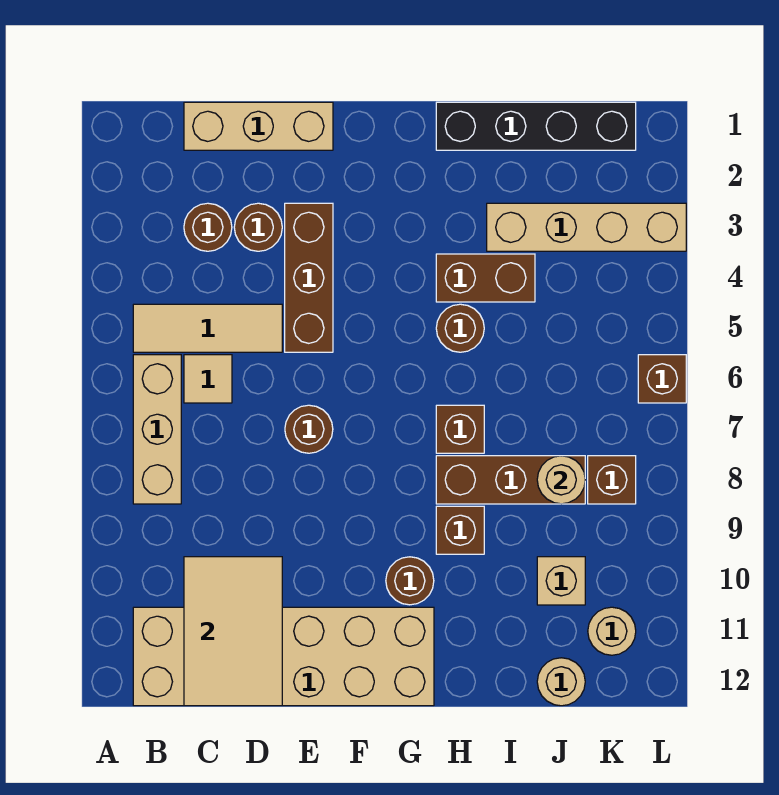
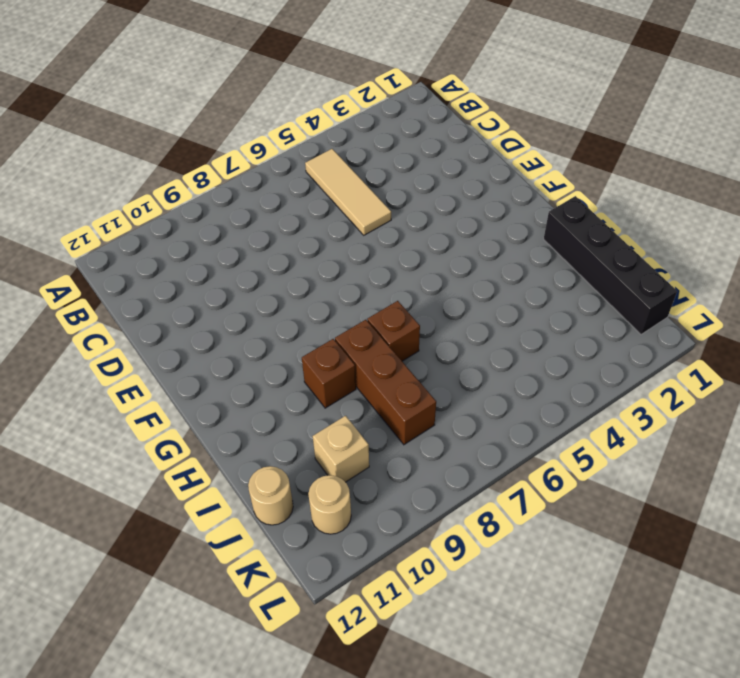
none -> tan brick B6:B8 level 1
none -> tan brick B11:G12 level 1
none -> tan brick C1:E1 level 1

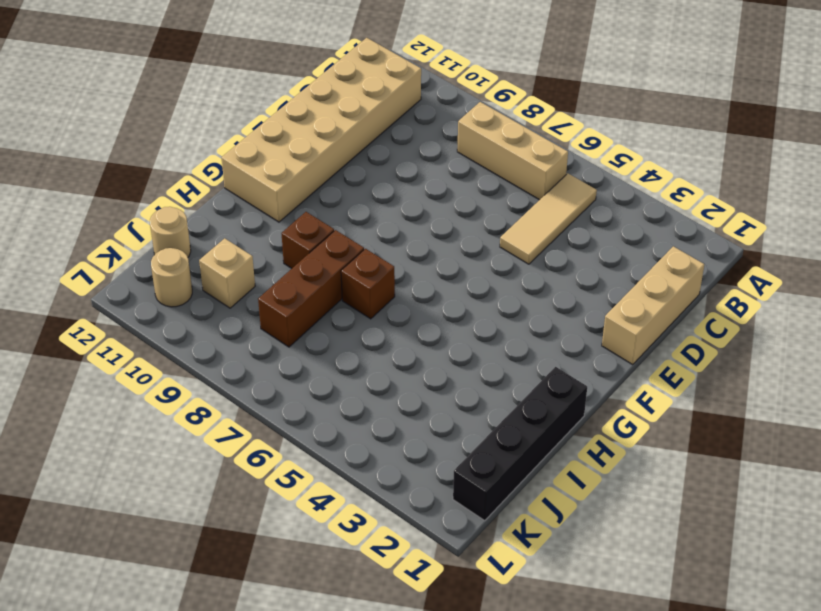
none -> brown round brick C3 level 1
none -> tan tile C6 level 1
none -> brown round brick D3 level 1

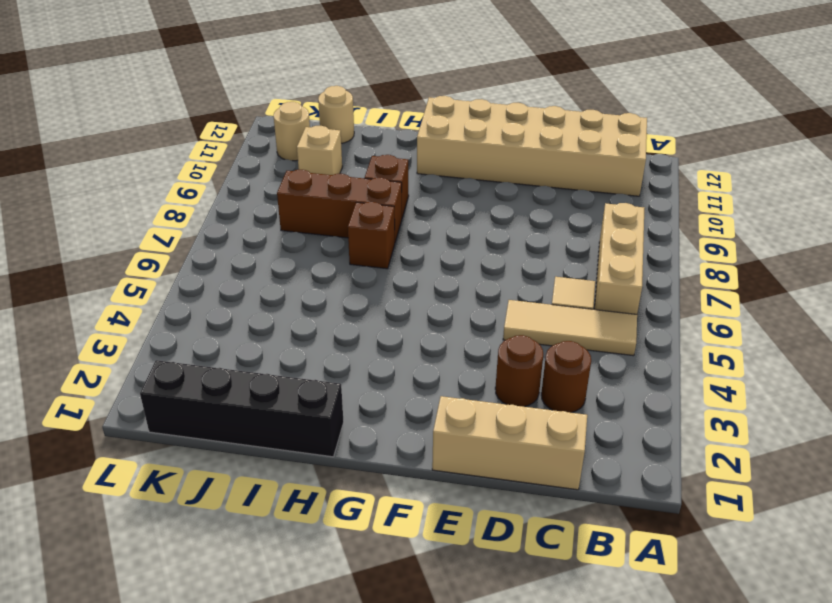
none -> brown brick E3:E5 level 1
none -> brown round brick E7 level 1
none -> brown round brick G10 level 1

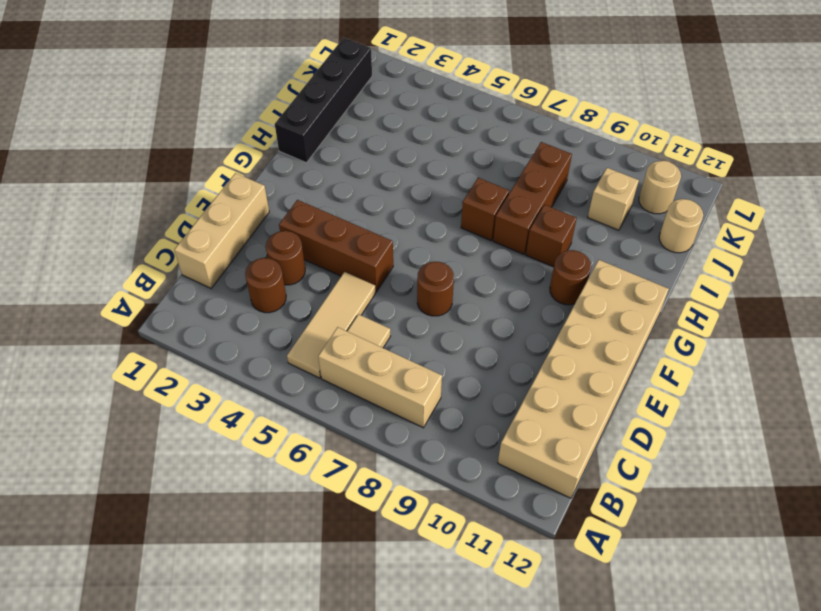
none -> brown brick H4:I4 level 1
none -> brown round brick H5 level 1
none -> tan brick I3:L3 level 1

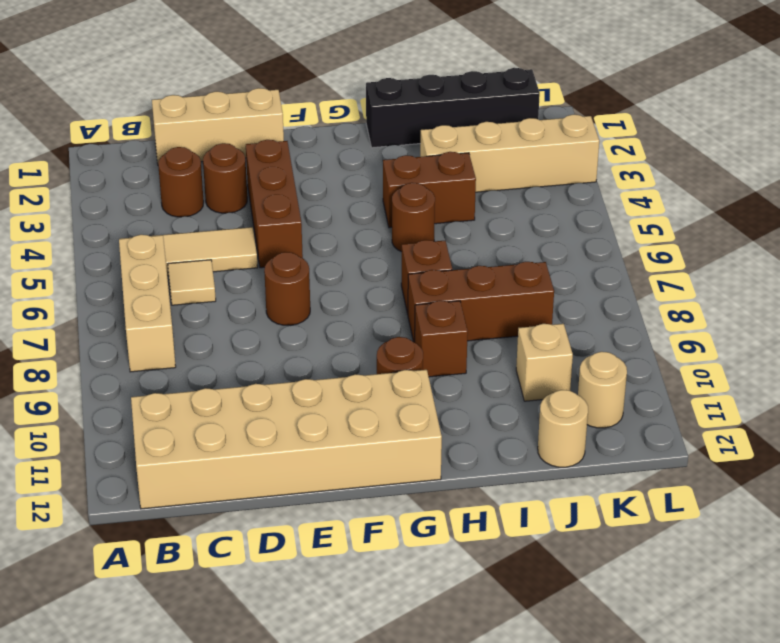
none -> brown brick K8 level 1
none -> brown brick L6 level 1
none -> tan tile C10:D12 level 2

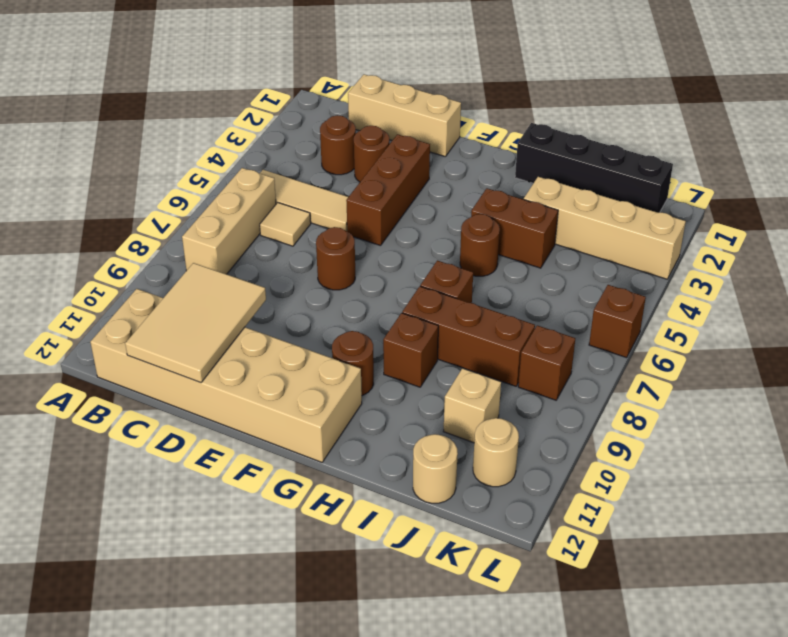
none -> tan round brick J8 level 2

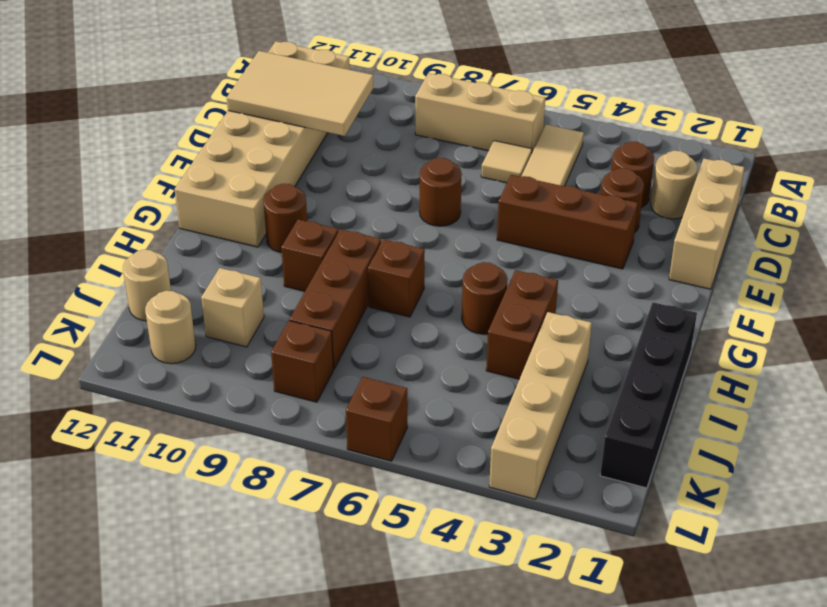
tan round brick C2 level 1 -> tan round brick J8 level 2

